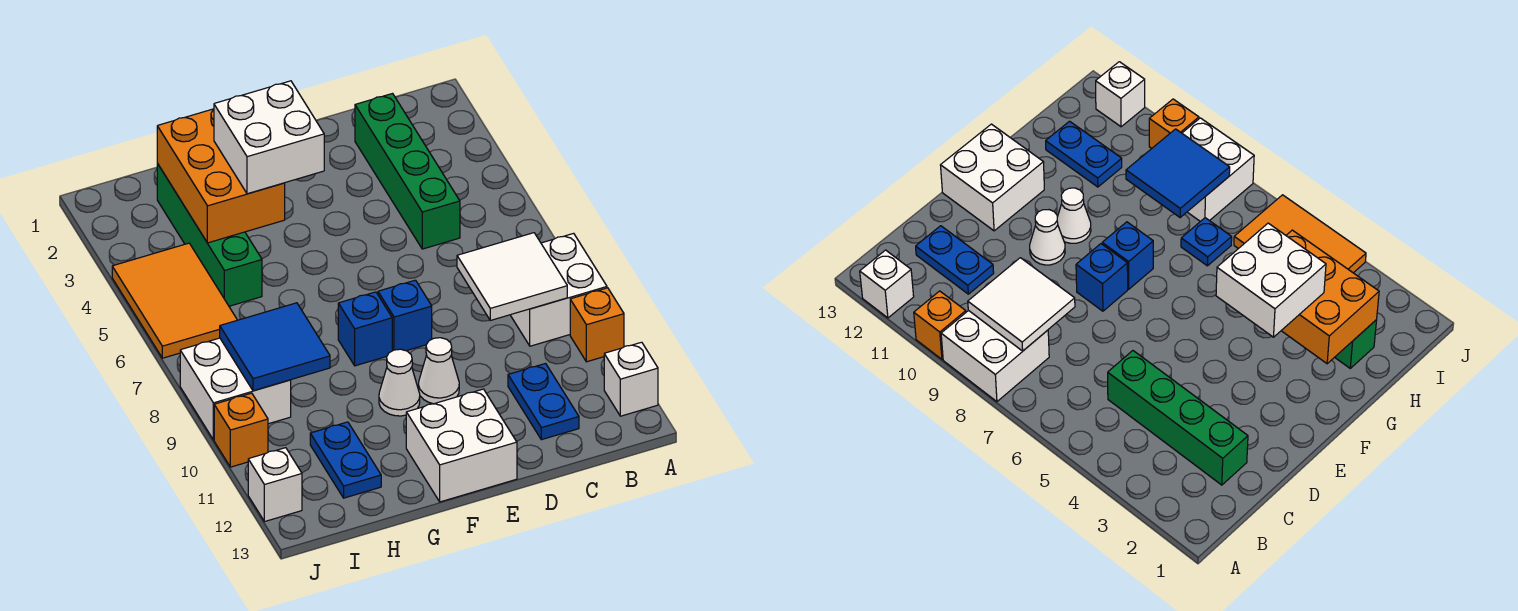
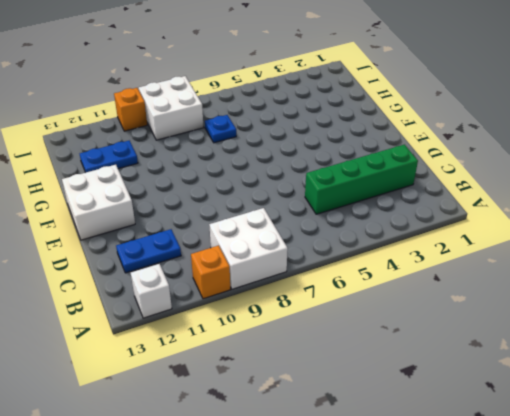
none -> blue brick E8 level 1
none -> white cone E10 level 1
none -> blue brick F8 level 1

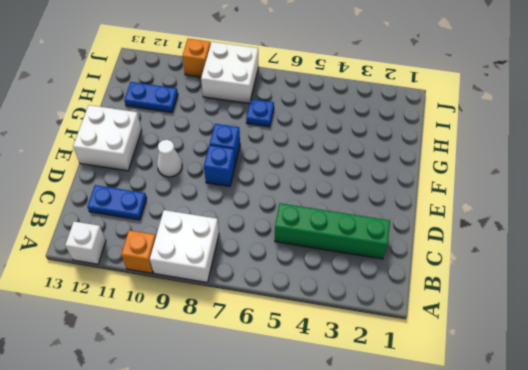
none -> white cone F10 level 1
none -> green brick H2:H5 level 1
none -> orange tile I4:J6 level 1

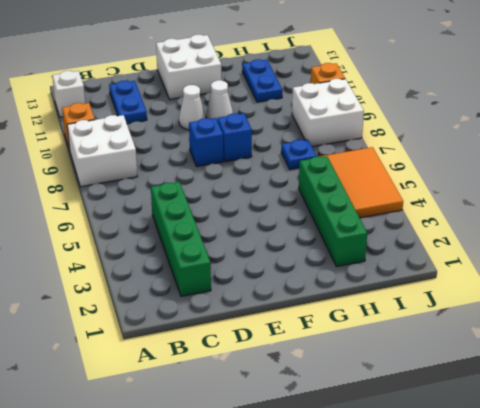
none -> white brick J12 level 1
none -> white tile B8:C9 level 2
none -> orange brick G2:H4 level 2

